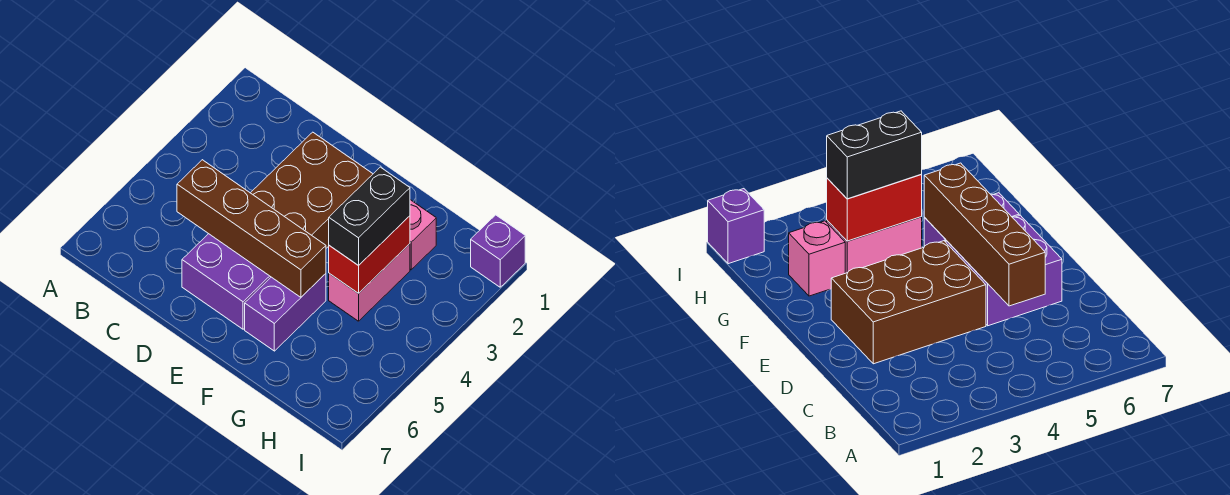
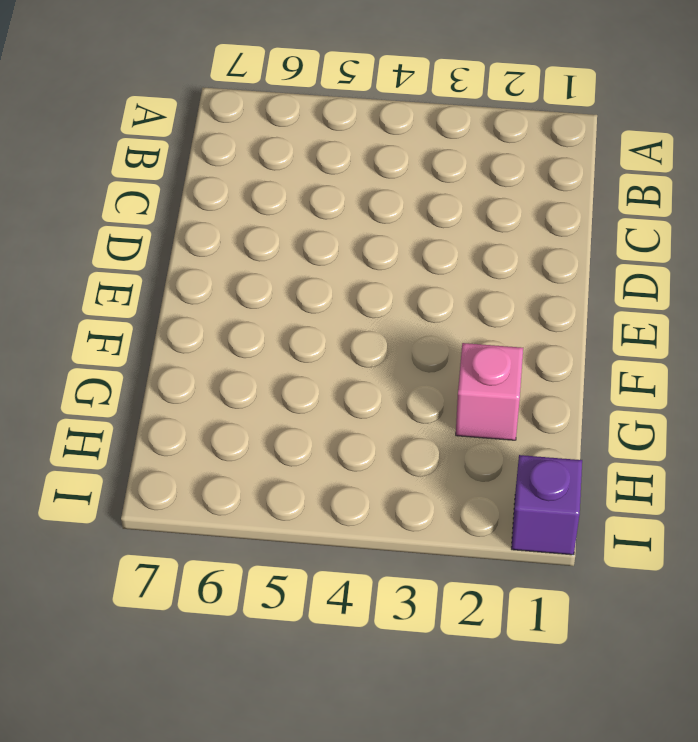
none -> brown brick D2:E4 level 1
none -> purple brick D5:E6 level 1

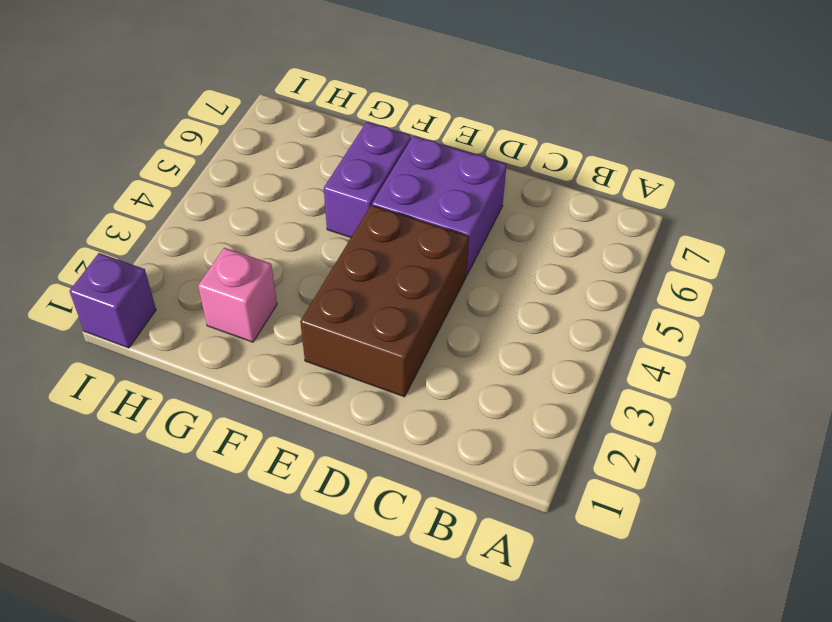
none -> pink brick G3:G4 level 1
none -> brown brick C5:F5 level 2

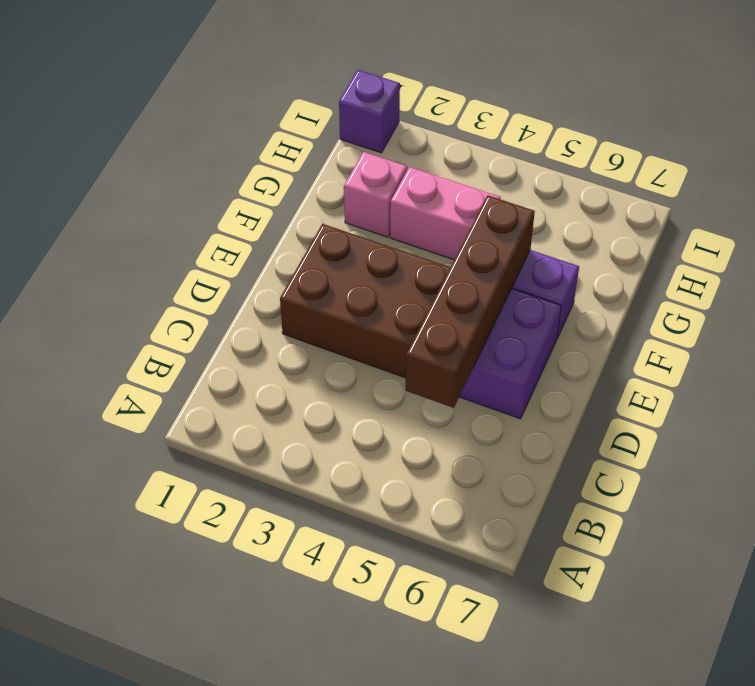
none -> red brick G3:G4 level 2
none -> black brick G3:G4 level 3

